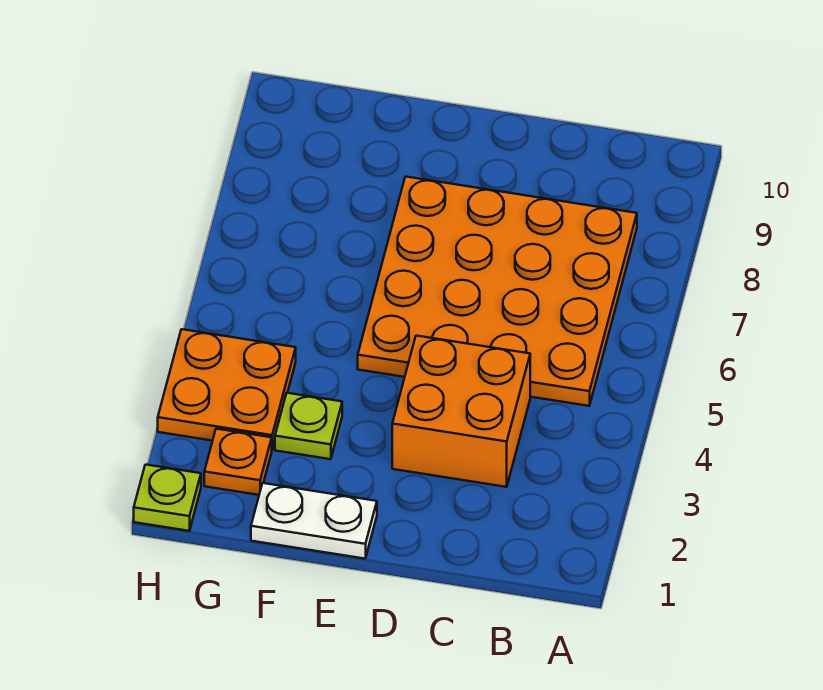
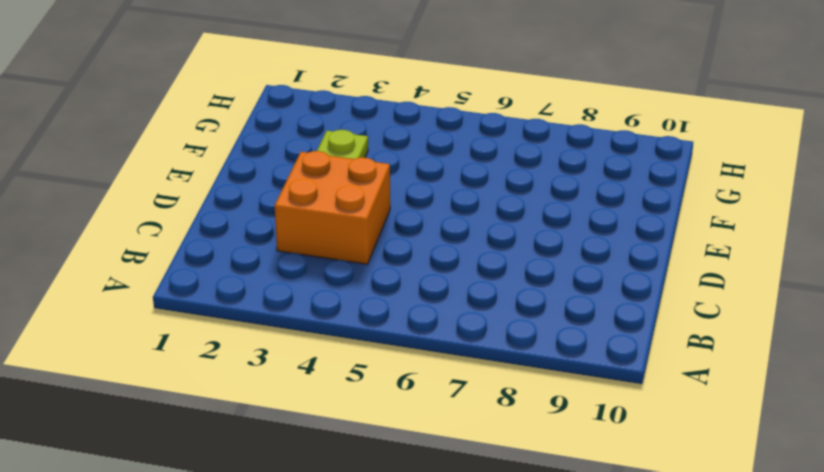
none -> orange plate B5:E8 level 1
none -> white plate E1:F1 level 1

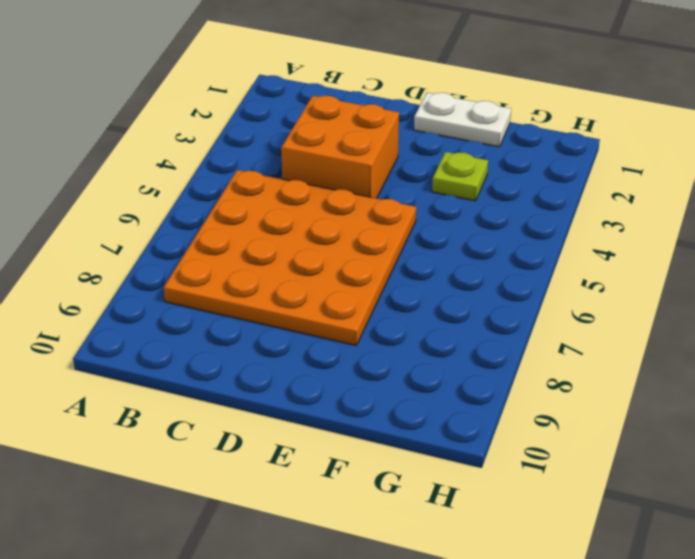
none -> orange plate G2 level 1
none -> orange plate G3:H4 level 1

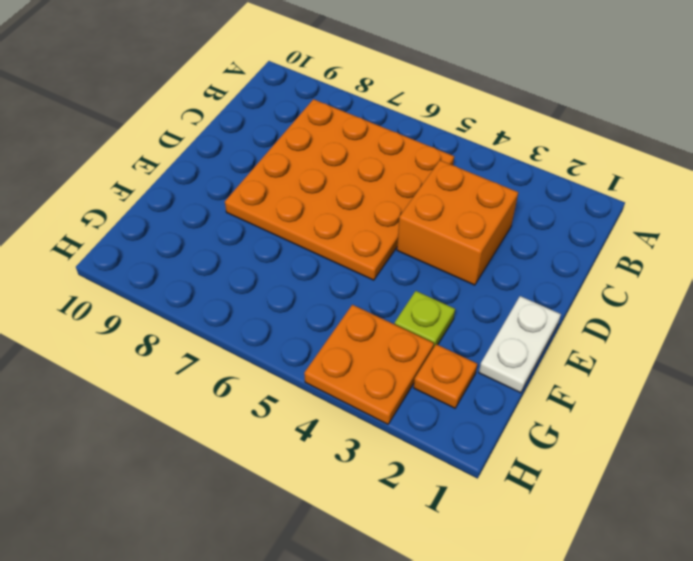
none -> lime plate H1 level 1

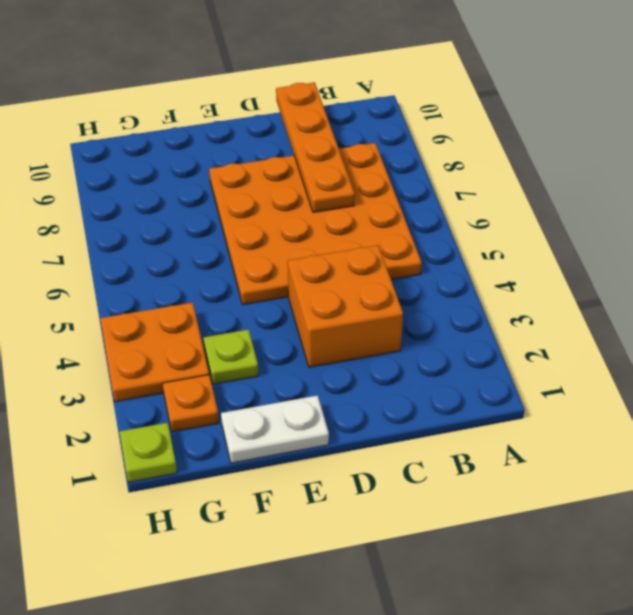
orange plate C7:C10 level 2 -> none

